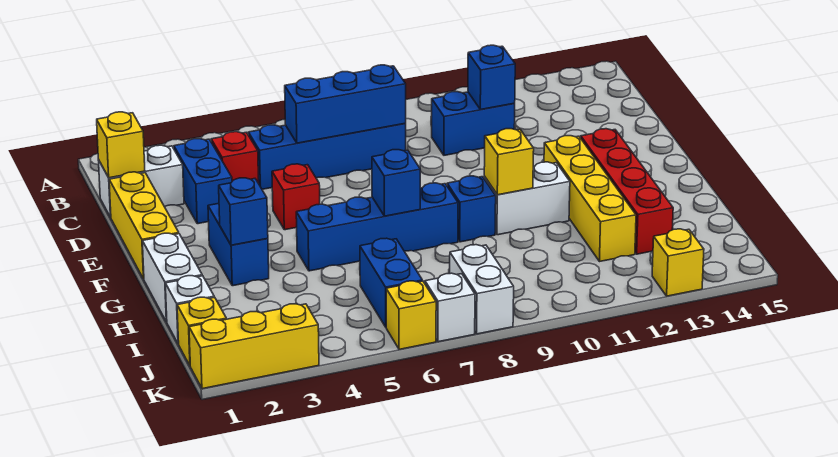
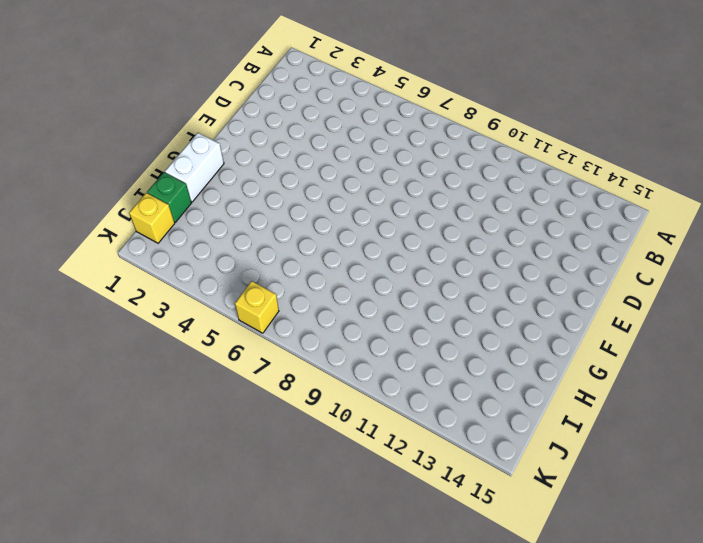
green brick I1 level 1 -> white brick I1 level 1
none -> white brick C1:C2 level 1
none -> blue brick C3:D3 level 1
none -> red brick C4 level 1

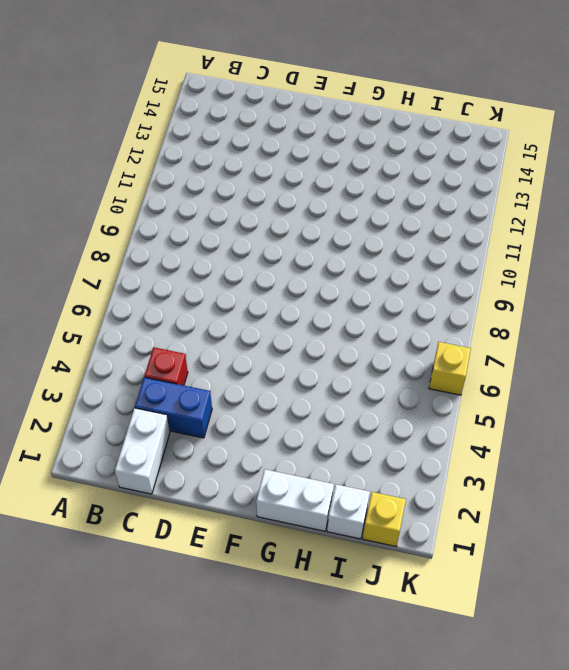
none -> blue brick C5:C8 level 1
none -> blue brick C10:C11 level 1
none -> yellow brick D1:F1 level 1

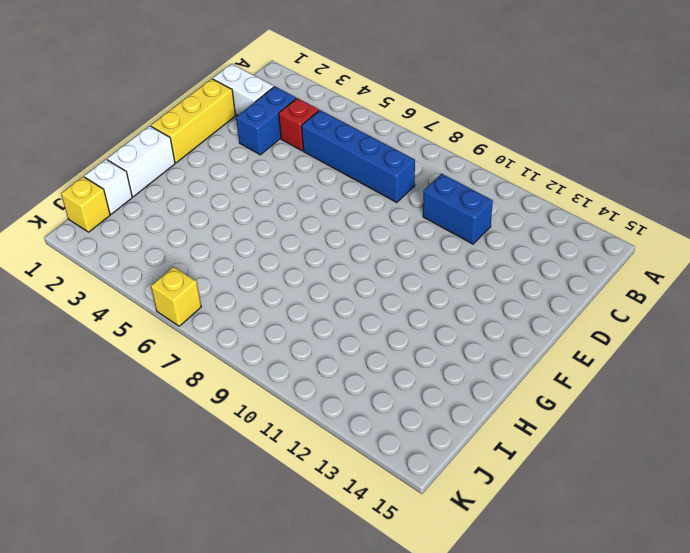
none -> red brick E5 level 1
none -> blue brick F3:G3 level 1
none -> yellow brick F12:I12 level 1

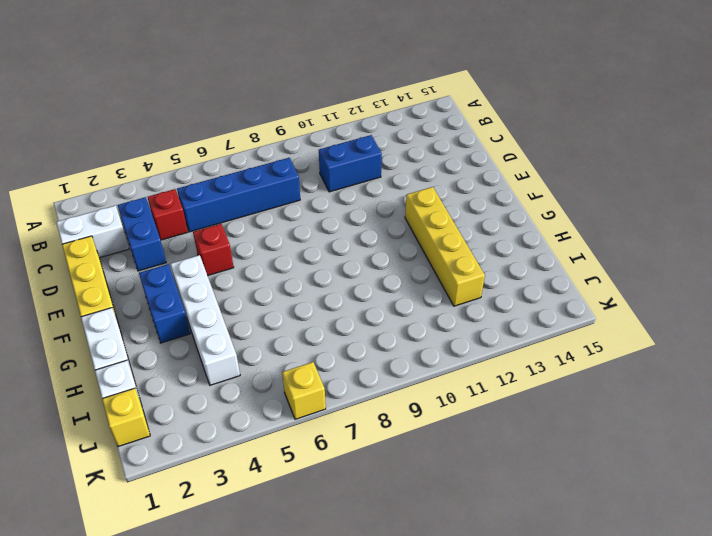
white brick F4:I4 level 1 -> none
none -> red brick F13:I13 level 1
none -> blue brick G5:G8 level 1
none -> blue brick G9 level 1

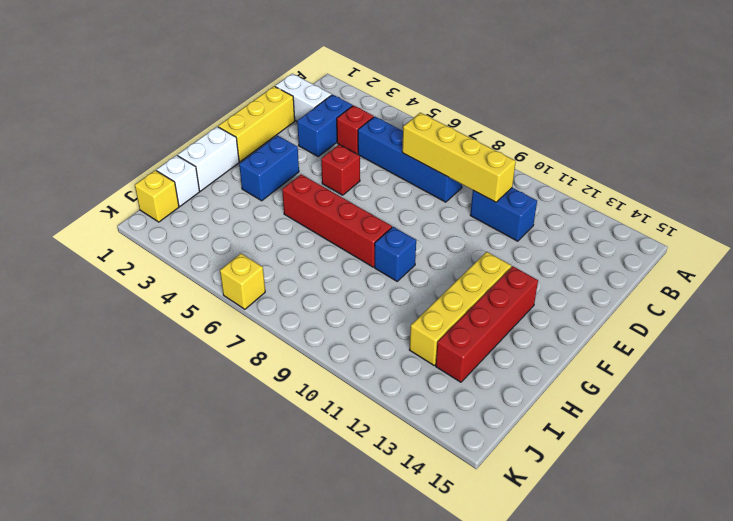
yellow brick C7:C10 level 2 -> blue brick C6:C8 level 2
red brick G5:G8 level 1 -> blue brick G5:G8 level 1
none -> white brick G10:G11 level 1
none -> blue brick I6:J6 level 1
none -> white brick J8:K8 level 1

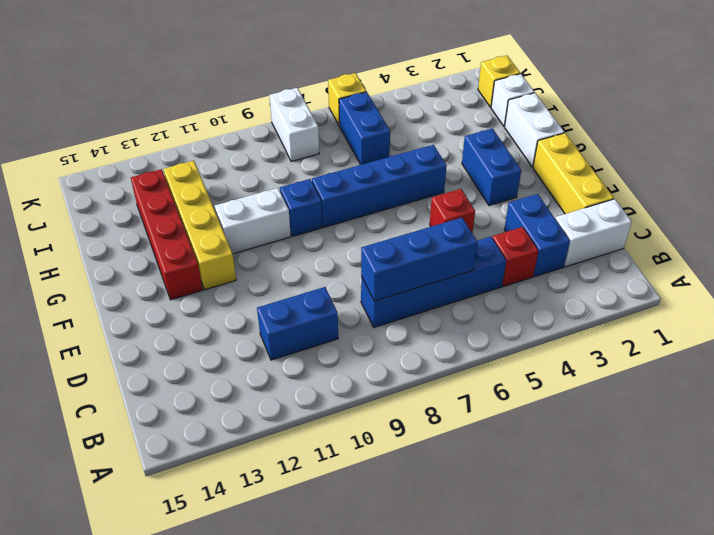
none -> yellow brick K1:K3 level 1
none -> white brick K7 level 1
none -> yellow brick K13 level 1

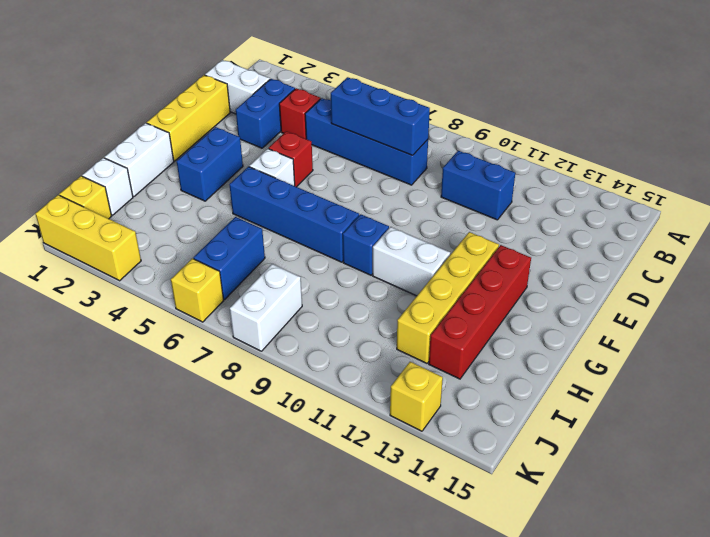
white brick F5 level 1 -> white brick K7 level 1
none -> yellow brick C1 level 2
none -> blue brick C11 level 2
none -> blue brick G3 level 2

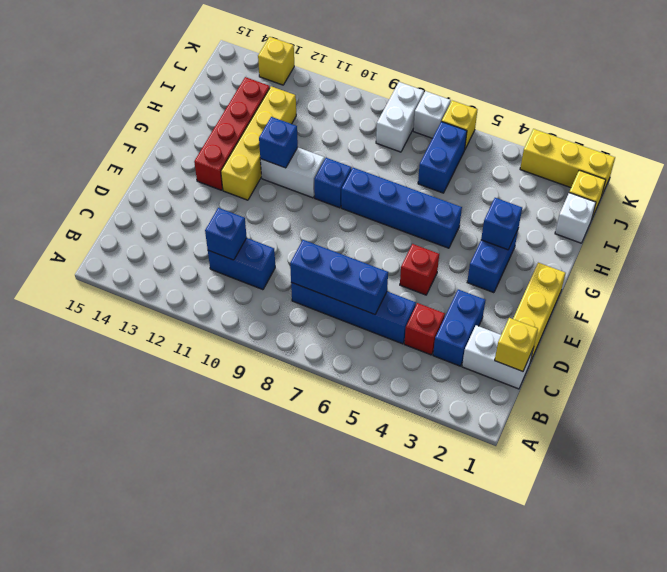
blue brick G11 level 2 -> blue brick G7 level 2
none -> white brick G1:H1 level 1
none -> yellow brick G10 level 2

